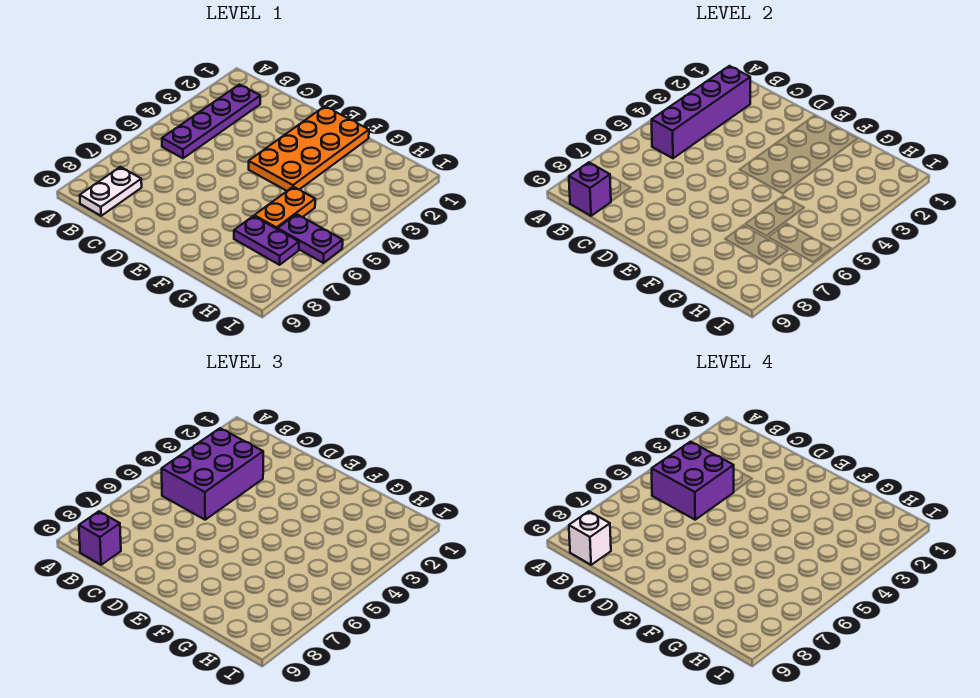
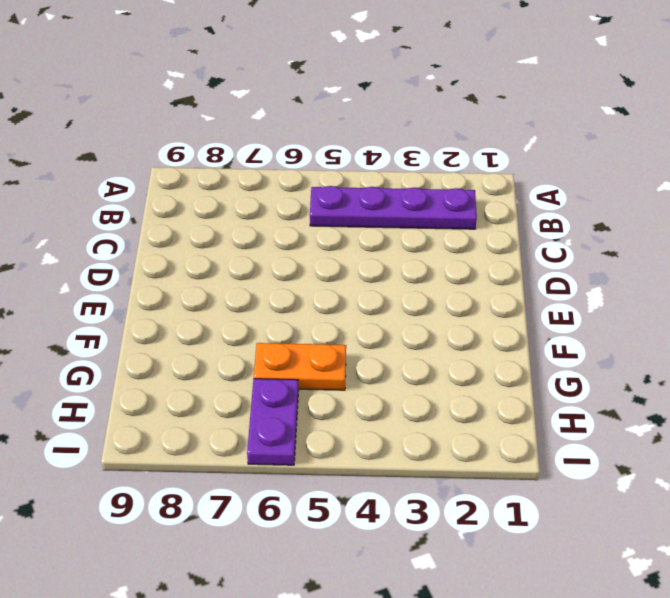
none -> white plate B8:B9 level 1
none -> orange plate E1:F4 level 1
none -> purple plate G7:H7 level 1

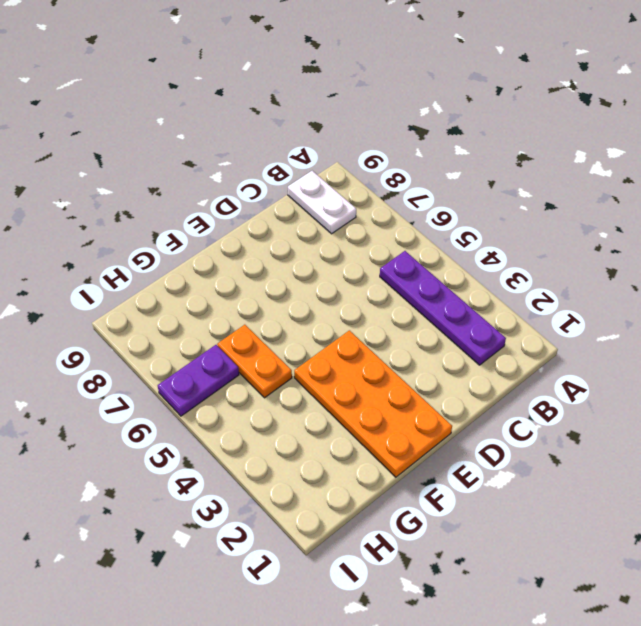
none -> purple plate G7:H7 level 1
none -> purple brick B2:B5 level 2
none -> purple brick B9 level 2

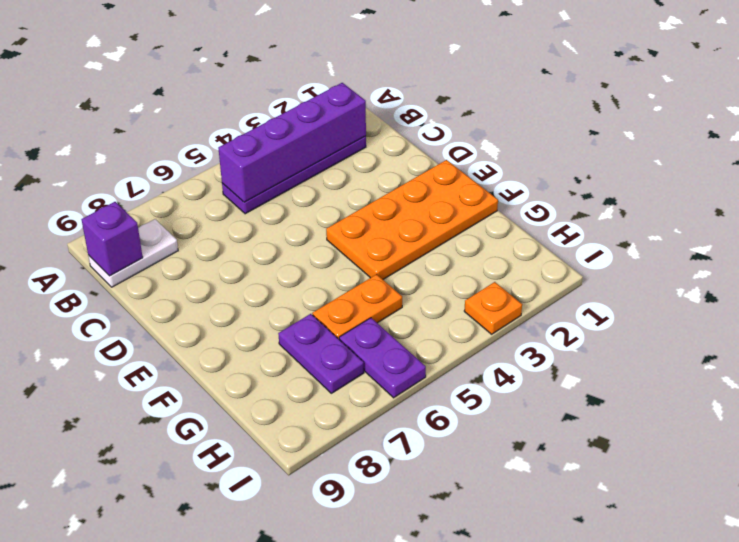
orange plate I3 level 1 -> none
none -> purple brick B3:C5 level 3
none -> purple brick B9 level 3
none -> purple brick B4:C5 level 4

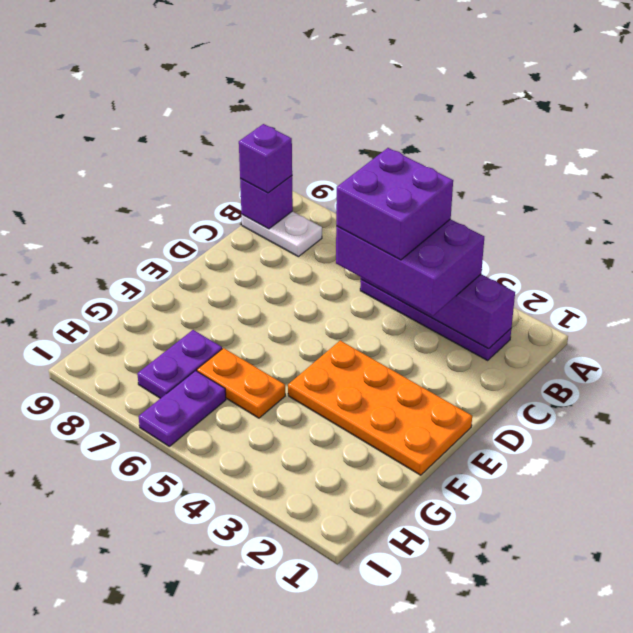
none -> white brick B9 level 4

